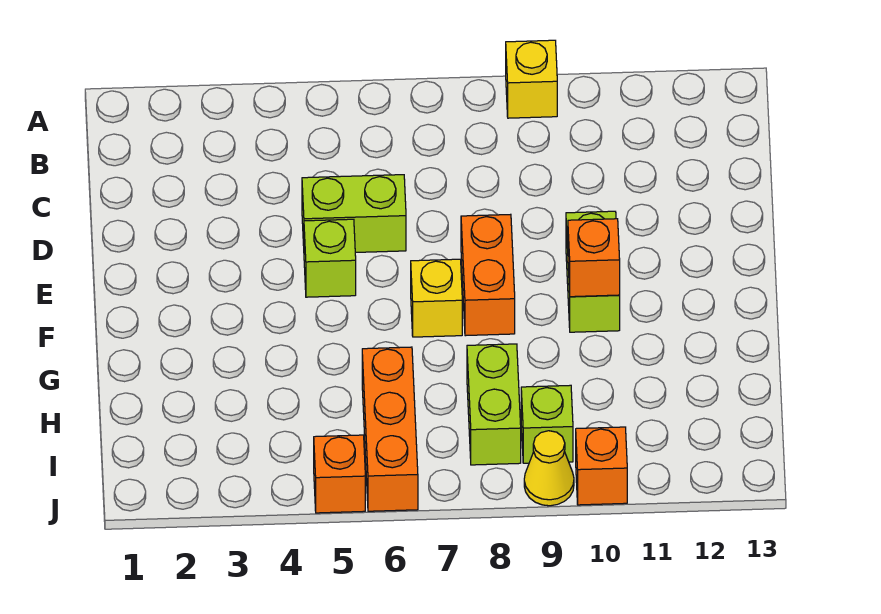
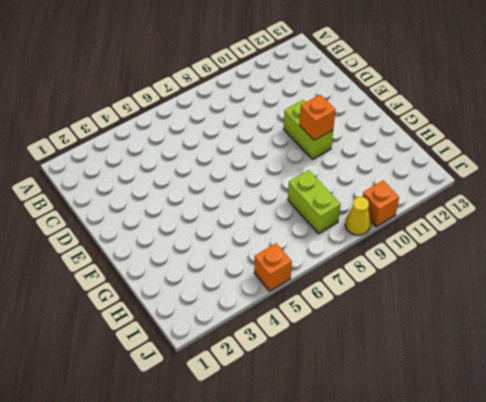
none -> yellow brick A9 level 1
none -> lime brick D5:D6 level 1
none -> lime brick E5 level 1

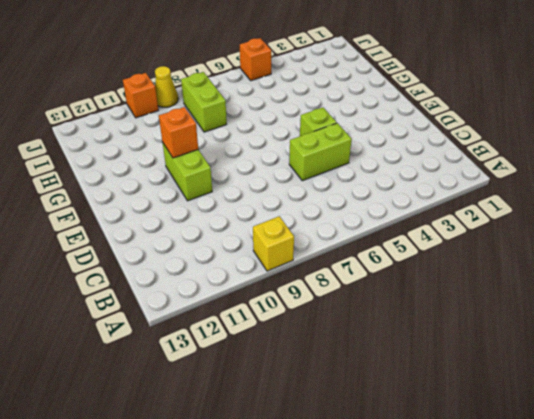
none -> orange brick E8:F8 level 1
none -> yellow brick F7 level 1
none -> orange brick H6:J6 level 1

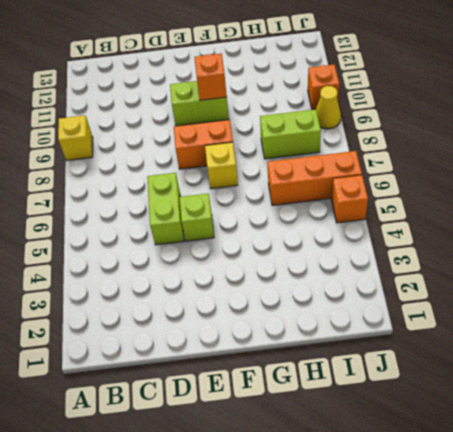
none -> lime brick I9 level 1

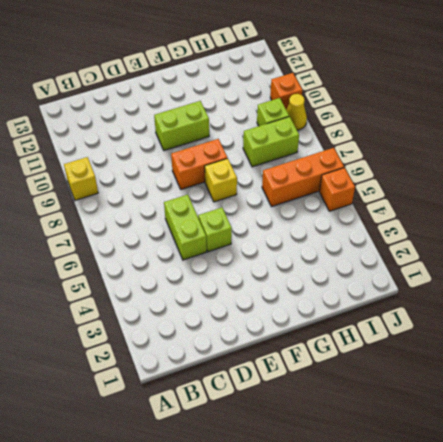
none -> orange brick F10 level 2

